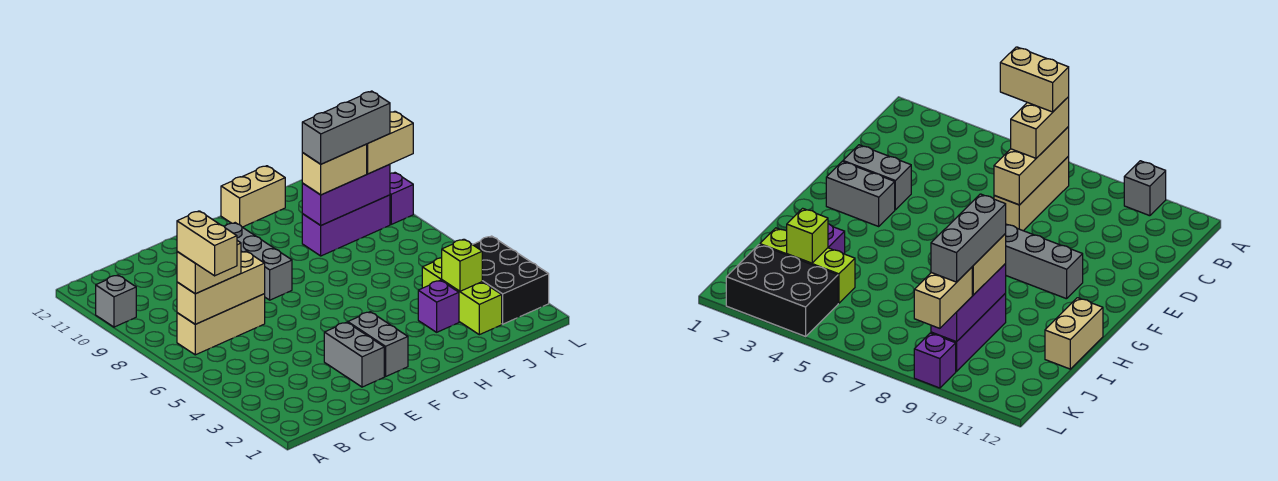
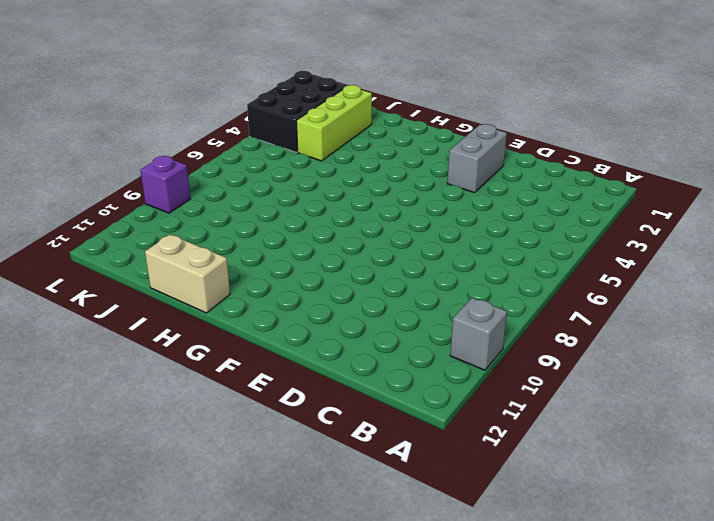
none -> tan brick B7:D7 level 1
none -> grey brick F2:F3 level 1
none -> grey brick F8:F10 level 1

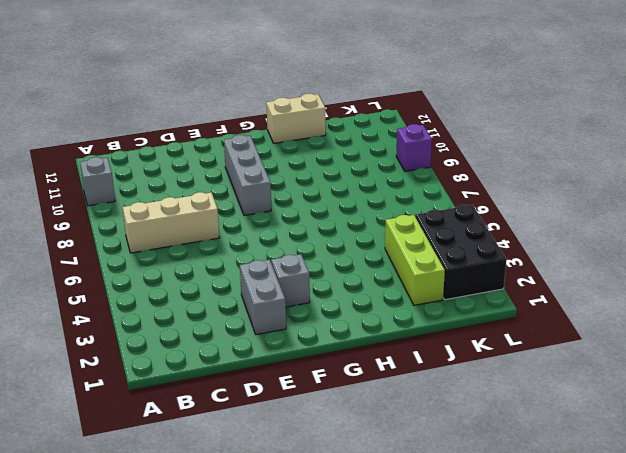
grey brick F3 level 1 -> grey brick F2:F3 level 1
none -> purple brick I3 level 1
none -> purple brick I9:K9 level 1
none -> tan brick B7:D7 level 2

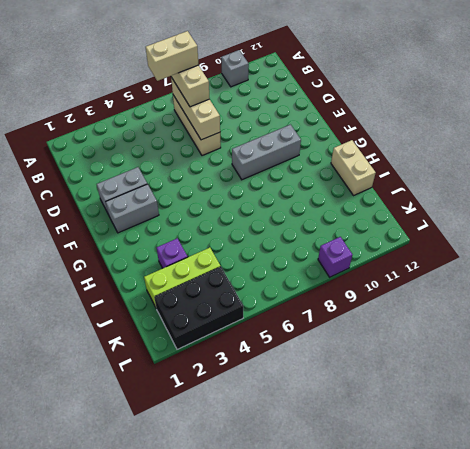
none -> purple brick I9:K9 level 1
none -> purple brick I9:K9 level 2
none -> lime brick J3 level 2

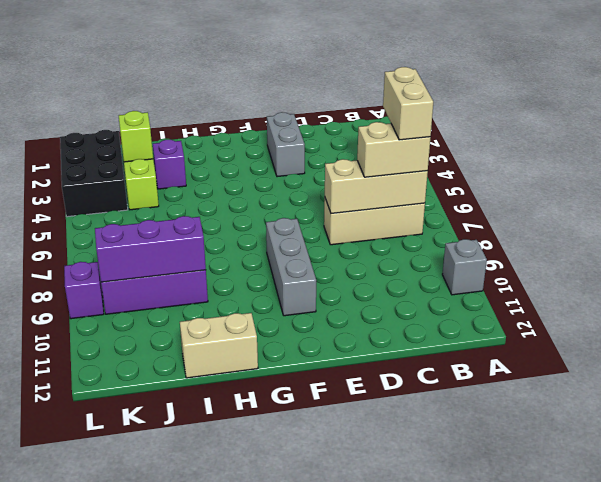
none -> grey brick F2:F3 level 1
none -> tan brick I9:J9 level 3
none -> tan brick K9:L9 level 3

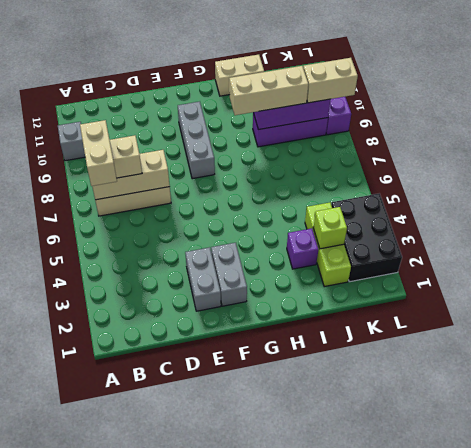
tan brick H9:J9 level 3 -> tan brick I9:J9 level 3
none -> grey brick I9:K9 level 4

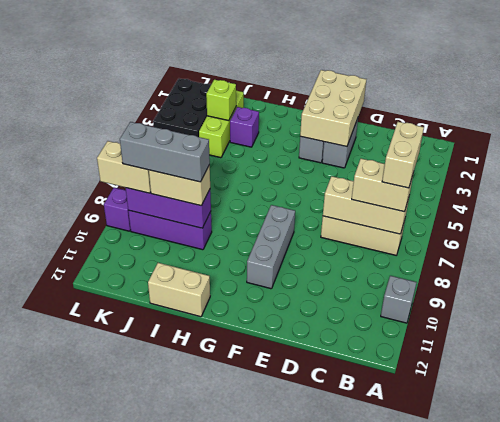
tan brick E1:F3 level 2 -> none

